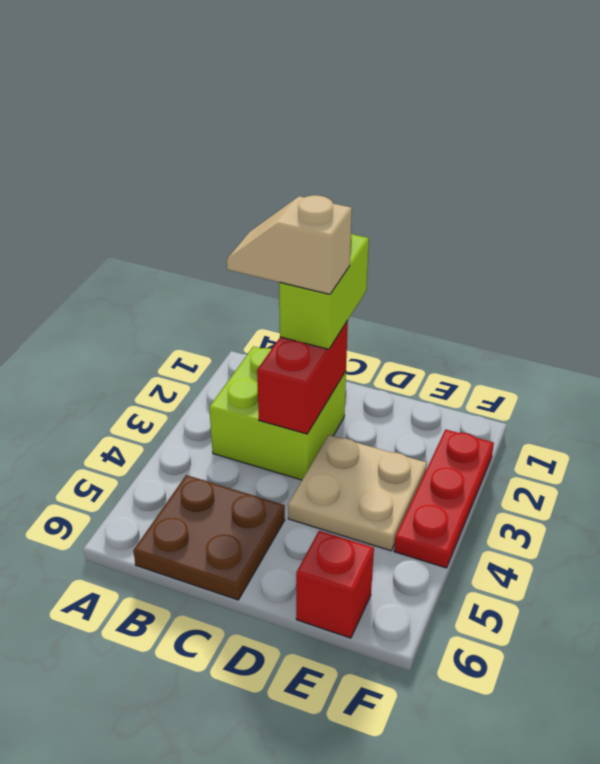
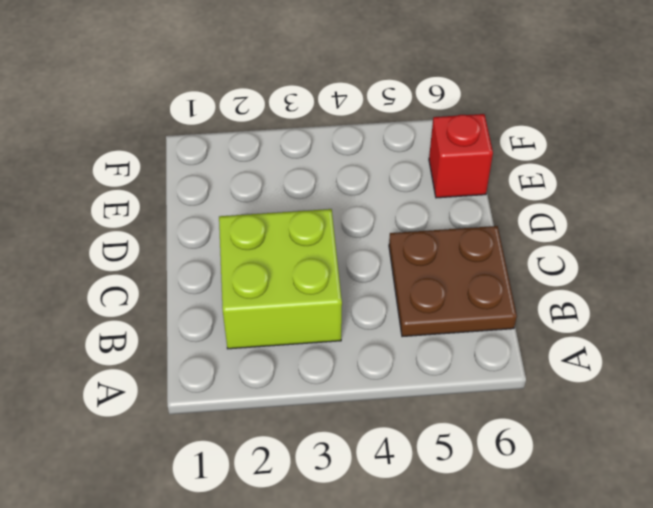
none -> tan plate D3:E4 level 1
none -> red plate F2:F4 level 1

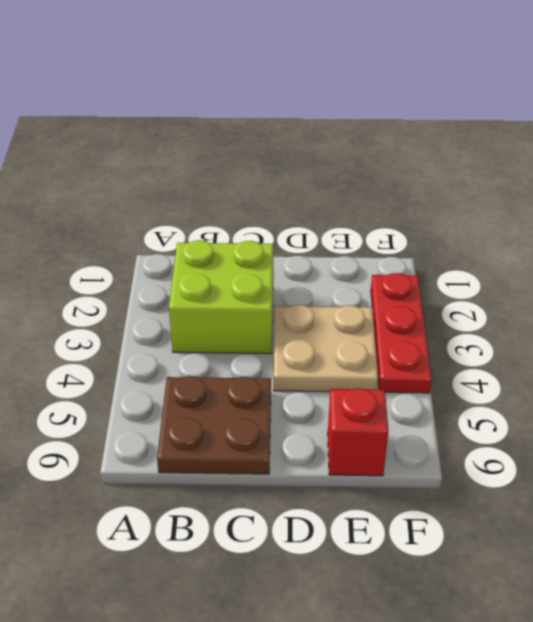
none -> red brick C2:C3 level 2
none -> lime brick C1:C2 level 3

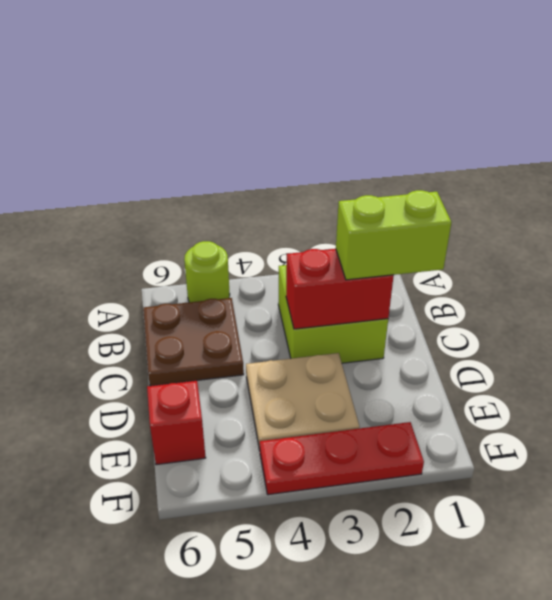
lime round brick A5 level 1 -> none
none -> tan slope B2:C2 level 4 top C

